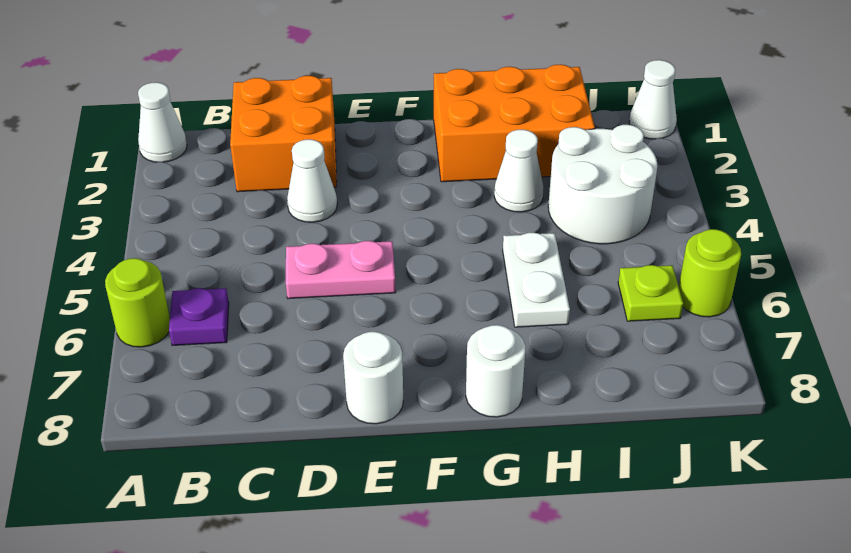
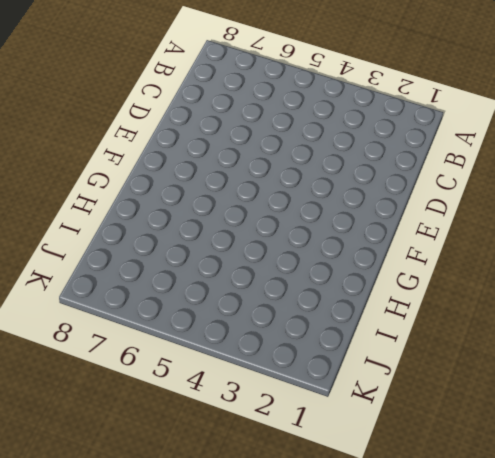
none -> white cone A1 level 1
none -> lime round brick A6 level 1
none -> purple plate B6 level 1

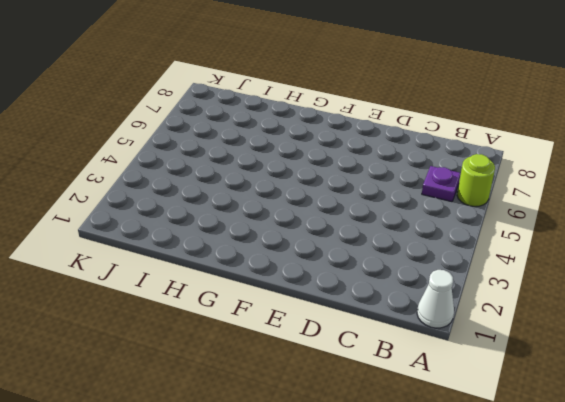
none -> orange brick C1:D2 level 1
none -> white cone D3 level 1
none -> pink plate D5:E5 level 1

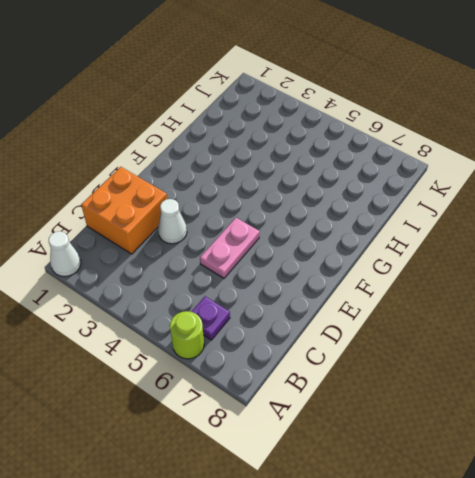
none -> white round brick E8 level 1
none -> orange brick G1:I2 level 1
none -> white round brick G8 level 1

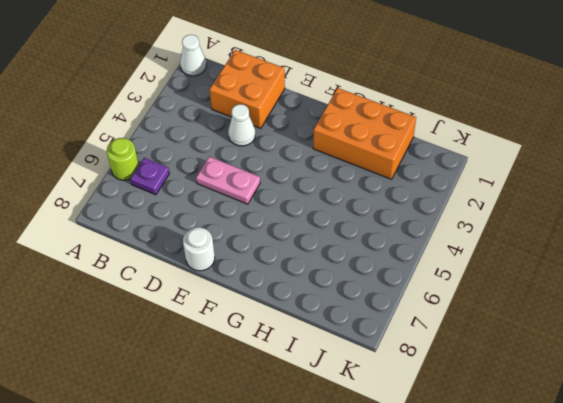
none -> white round brick G8 level 1
none -> white cone H3 level 1
none -> white plate H5:H6 level 1

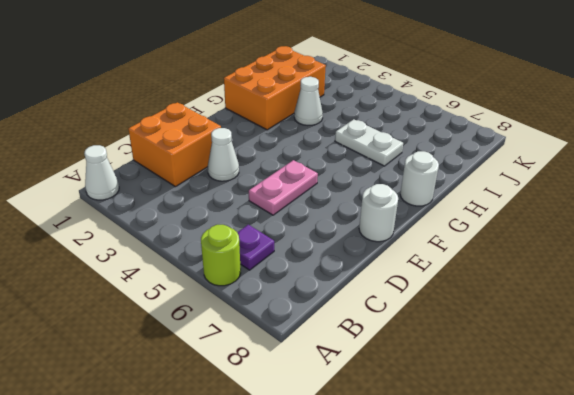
none -> white round brick I3:J4 level 1
none -> lime plate J6 level 1
none -> white cone K1 level 1

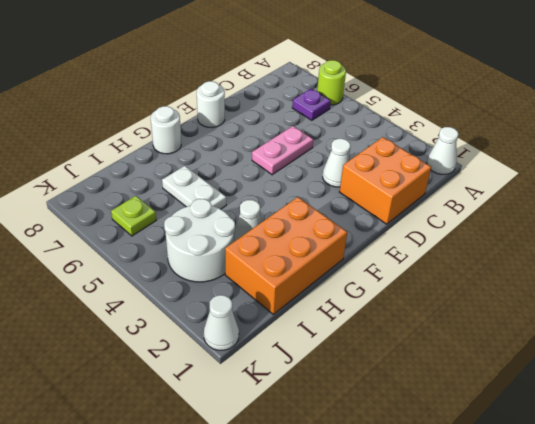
none -> lime round brick K6 level 1

